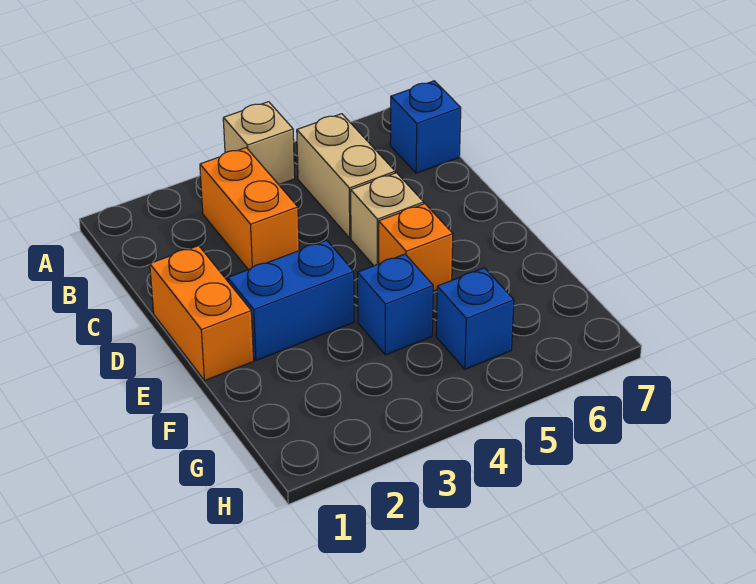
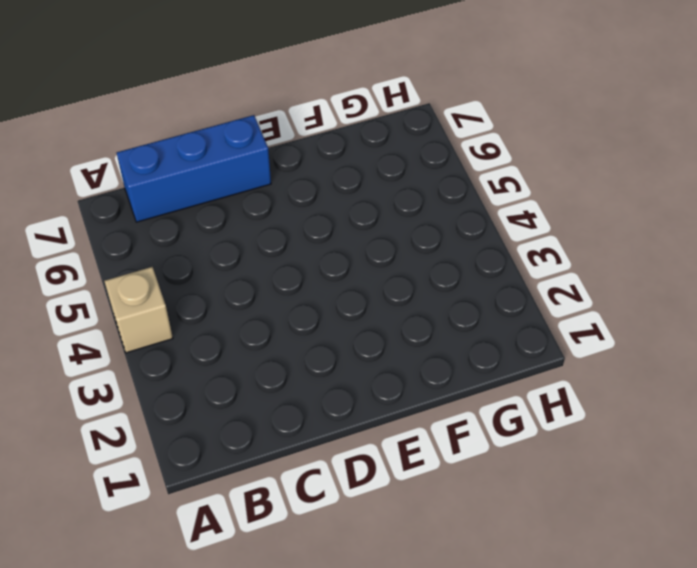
blue brick B7:D7 level 1 -> blue brick B7 level 1
none -> orange brick B3:C3 level 1
none -> tan brick B5:C5 level 1

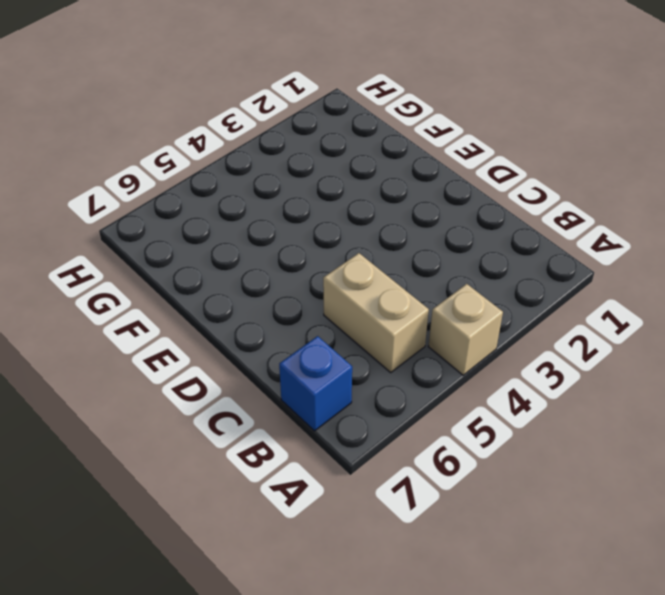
none -> orange brick B3:C3 level 1
none -> orange brick D1:E1 level 1

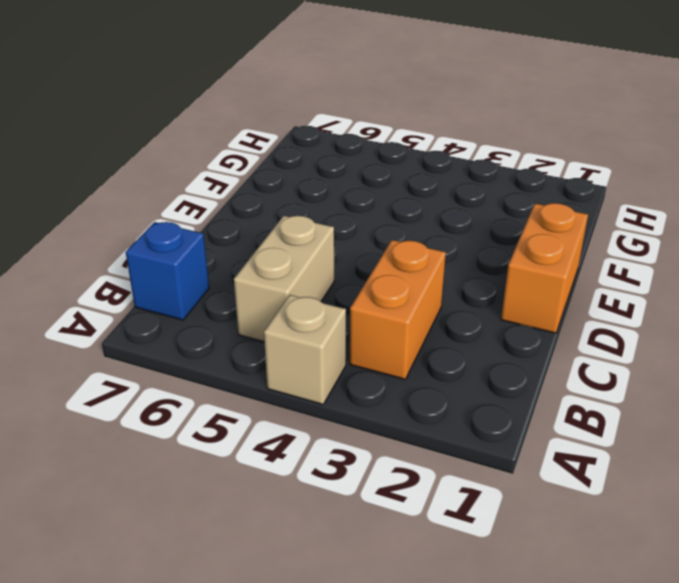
none -> tan brick D5 level 1
none -> blue brick E2:E3 level 1

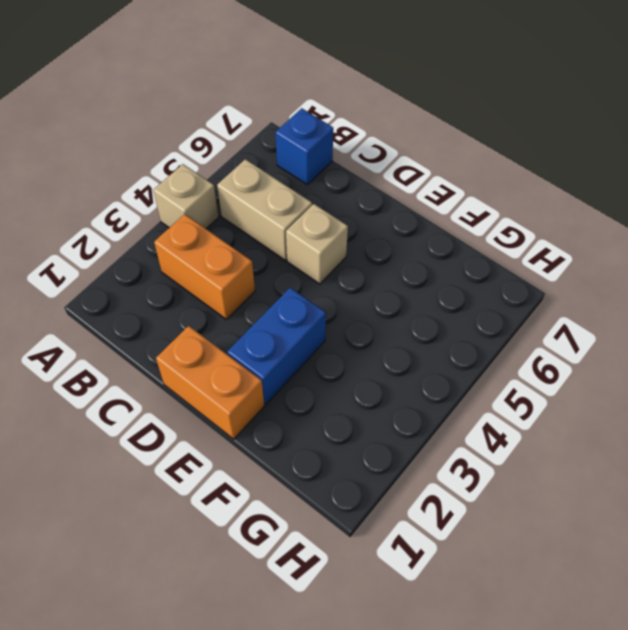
none -> orange brick E5 level 1
none -> blue brick F4 level 1

